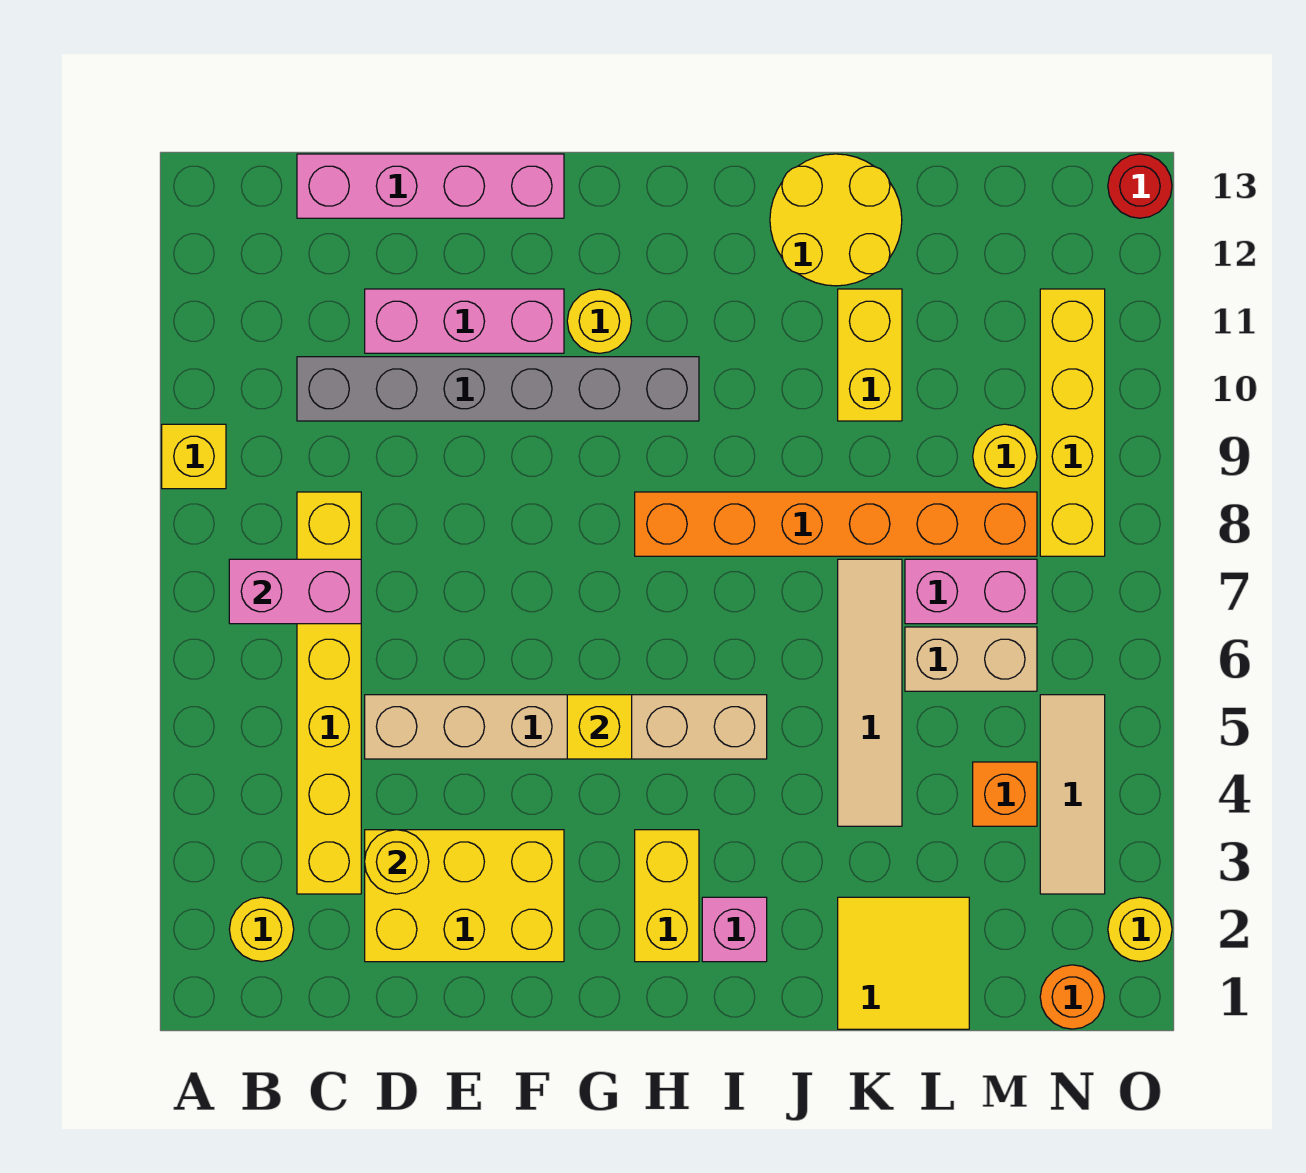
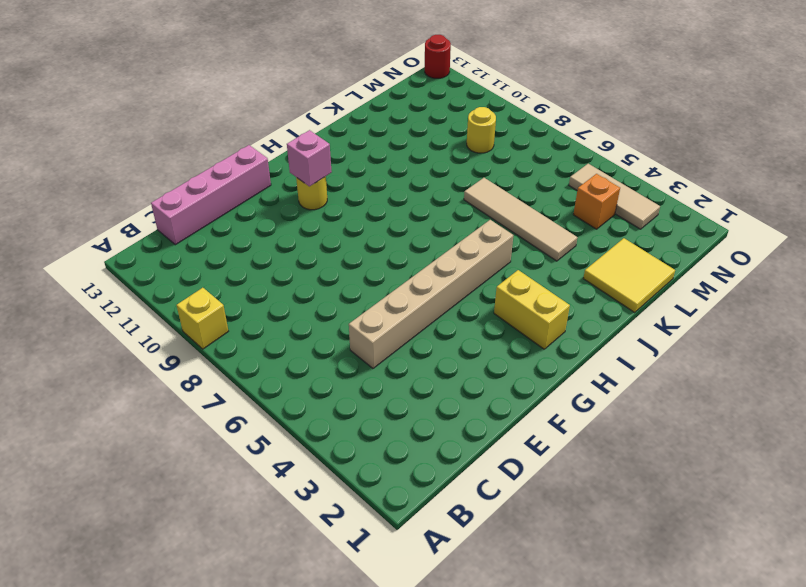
pink brick G11 level 2 -> pink brick I2 level 1
none -> yellow round brick B2 level 1
none -> yellow brick C3:C8 level 1
none -> grey brick C10:H10 level 1

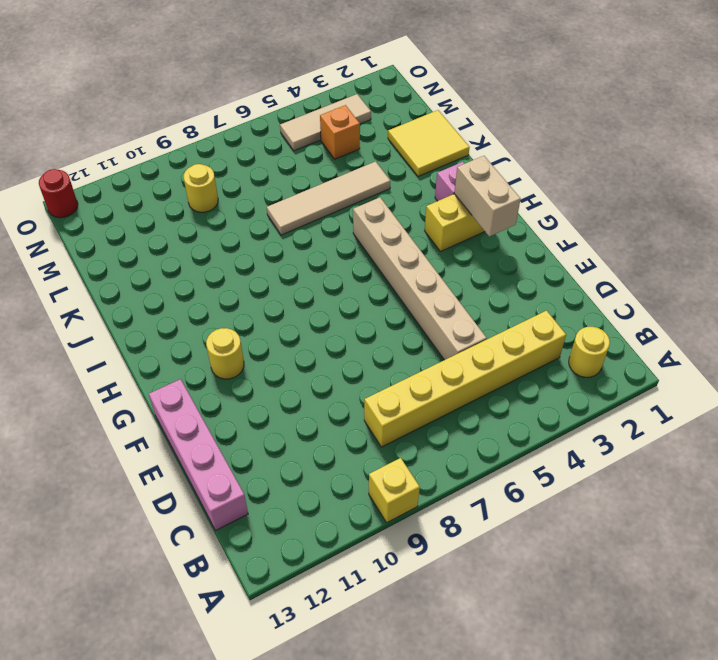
tan brick G2:H2 level 2 -> tan brick L6:M6 level 1
none -> grey brick C10:H10 level 1
none -> yellow brick D2:F3 level 1
none -> pink brick D11:F11 level 1

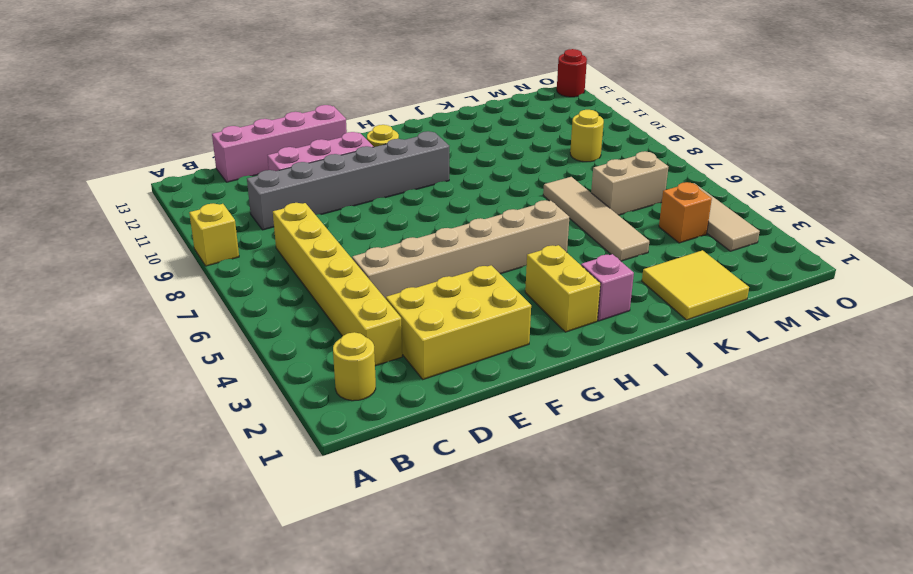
none -> orange brick H8:M8 level 1
none -> yellow round brick J12:K13 level 1
none -> yellow brick K10:K11 level 1

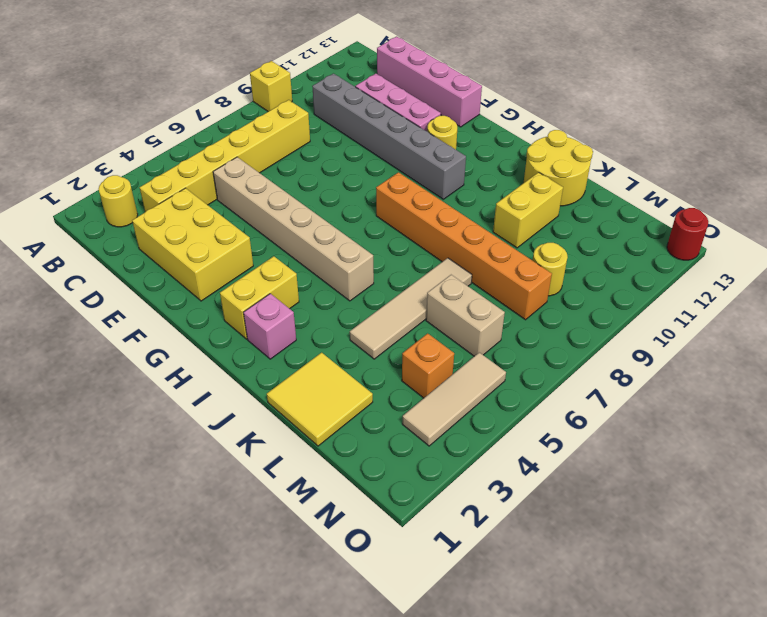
none -> pink brick L7:M7 level 1
none -> orange round brick N1 level 1
none -> yellow brick N8:N11 level 1

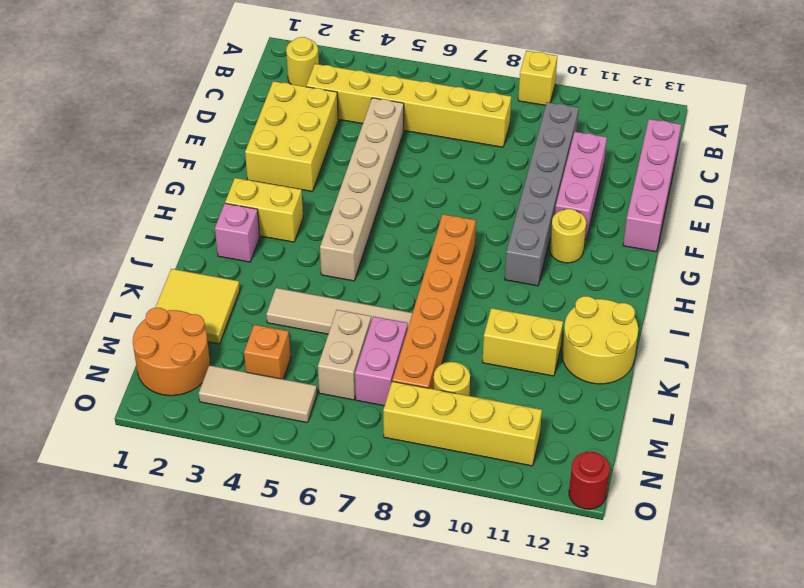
orange round brick M1:N2 level 1 -> orange round brick N1 level 1
none -> yellow round brick O2 level 1
none -> pink brick B7:C7 level 2
none -> yellow round brick D3 level 2

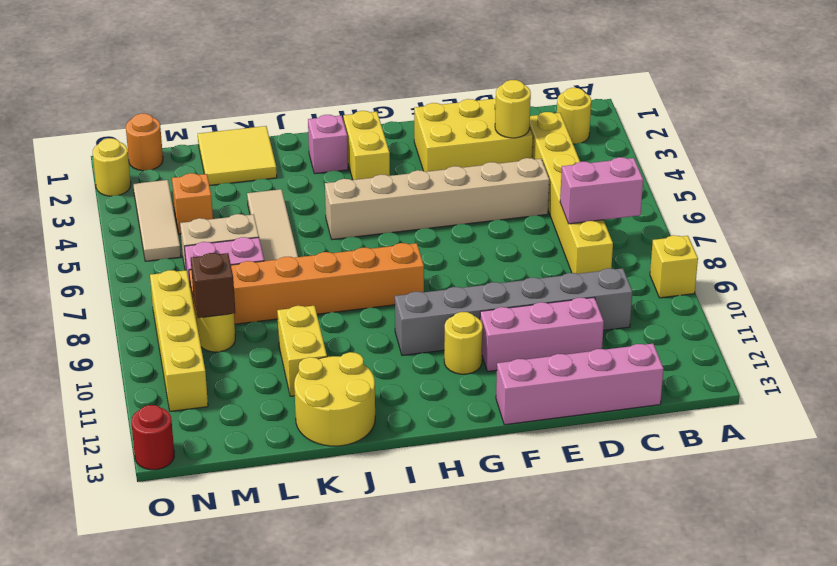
brown brick M9 level 2 -> none
none -> yellow brick G5 level 2

